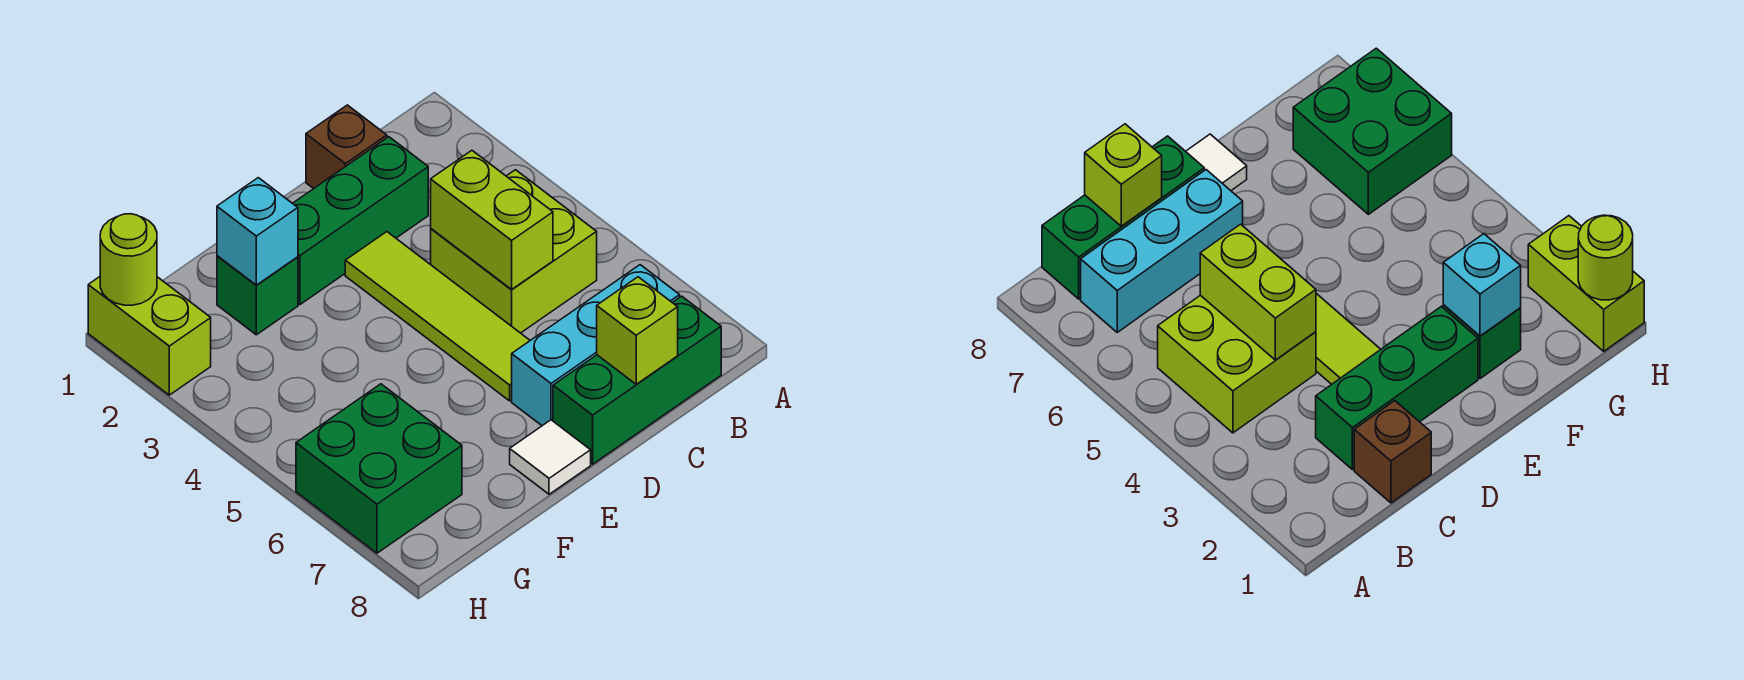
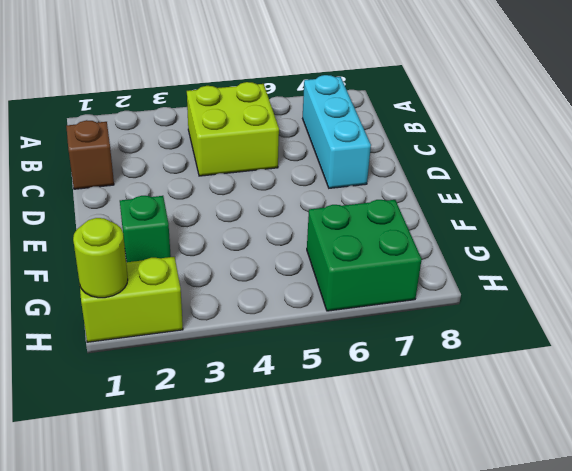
none -> green brick B8:D8 level 1
none -> green brick C2:E2 level 1
none -> lime tile D3:D6 level 1

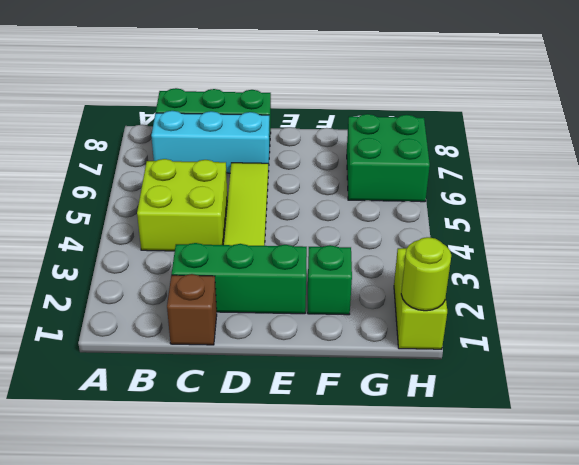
none -> white tile E8 level 1
none -> lime brick C4:C5 level 2
none -> lime brick C8 level 2

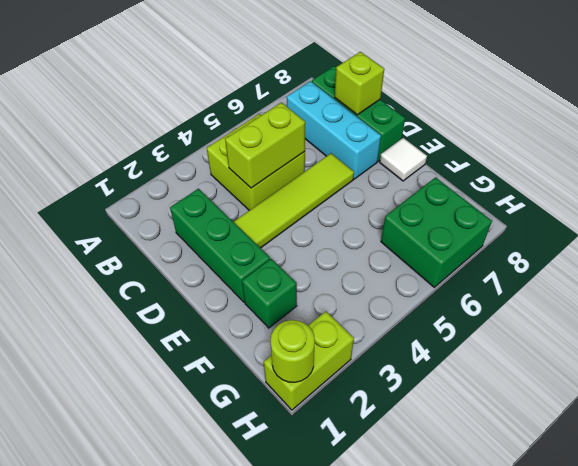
none -> brown brick C1 level 1
none -> cyan brick F2 level 2

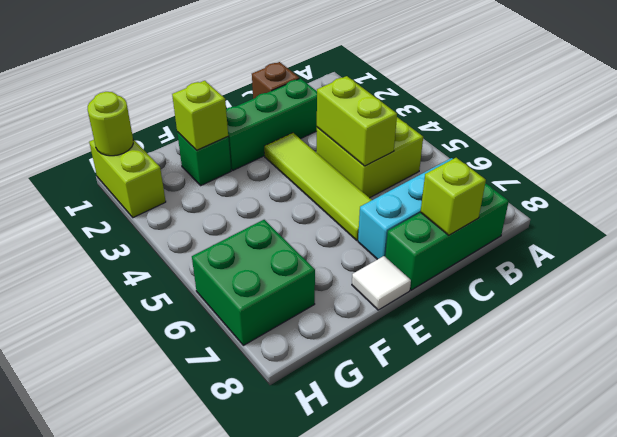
lime brick F2 level 2 -> cyan brick F2 level 2

